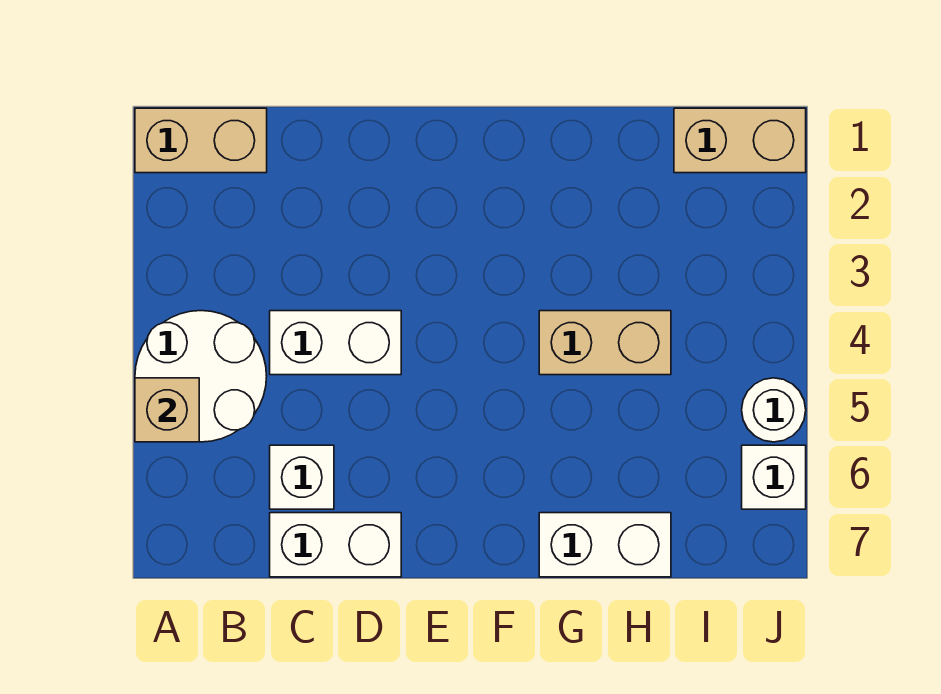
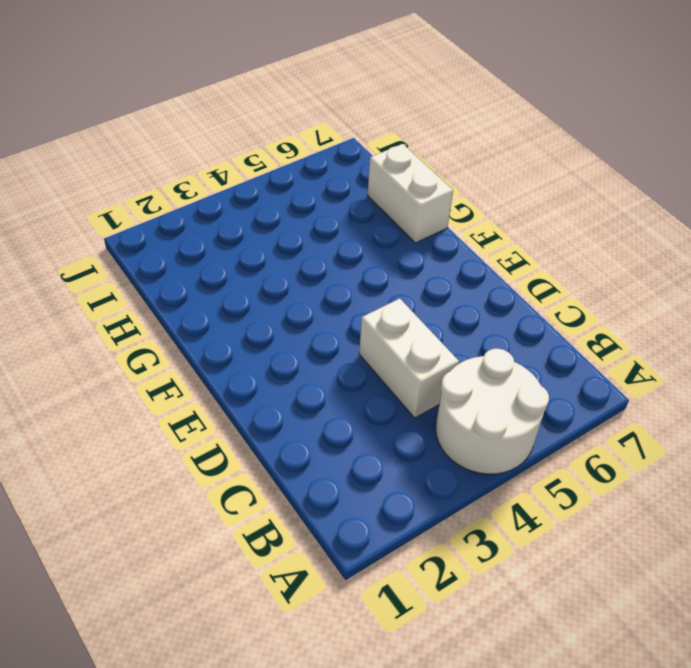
none -> tan brick A1:B1 level 1
none -> white brick C6 level 1

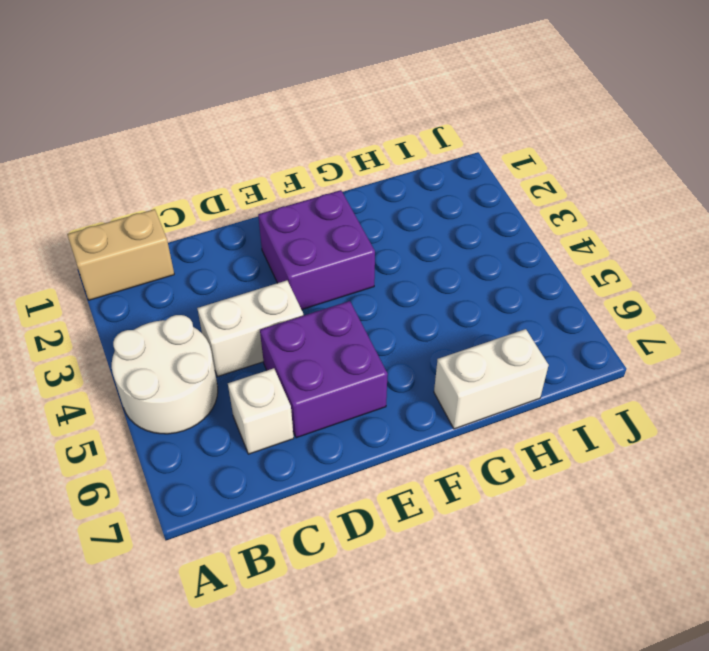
purple brick D5:E6 level 1 -> none
purple brick E2:F3 level 1 -> none
none -> white brick C7:D7 level 1
none -> tan brick G4:H4 level 1

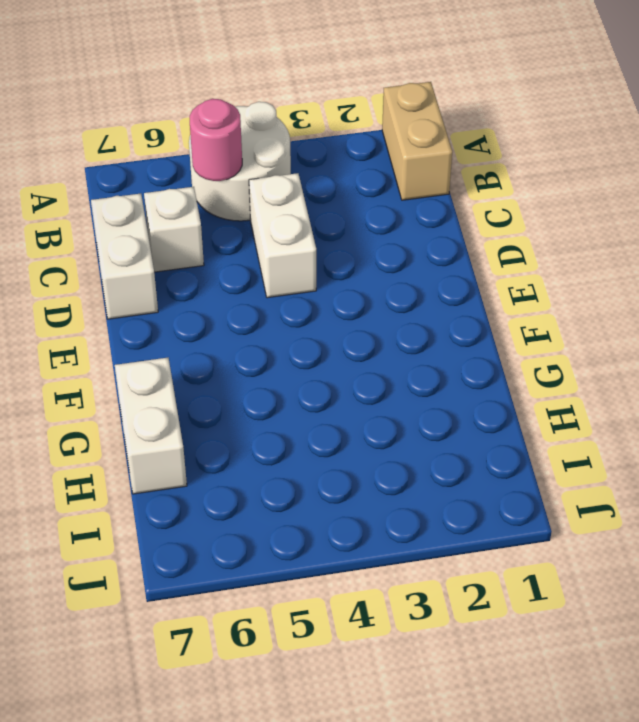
pink round brick B5 level 2 -> none
none -> tan brick G4:H4 level 1
none -> tan brick I1:J1 level 1

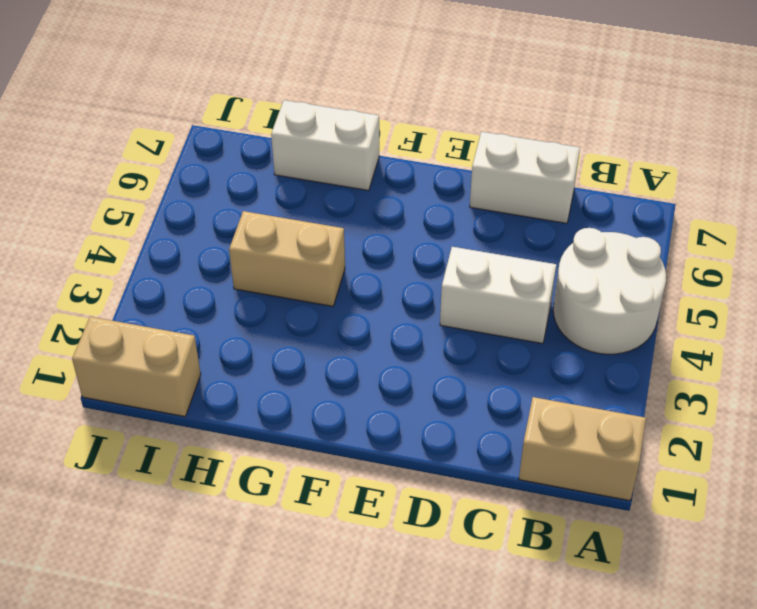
none -> white brick C6 level 1
none -> white round brick J5 level 1

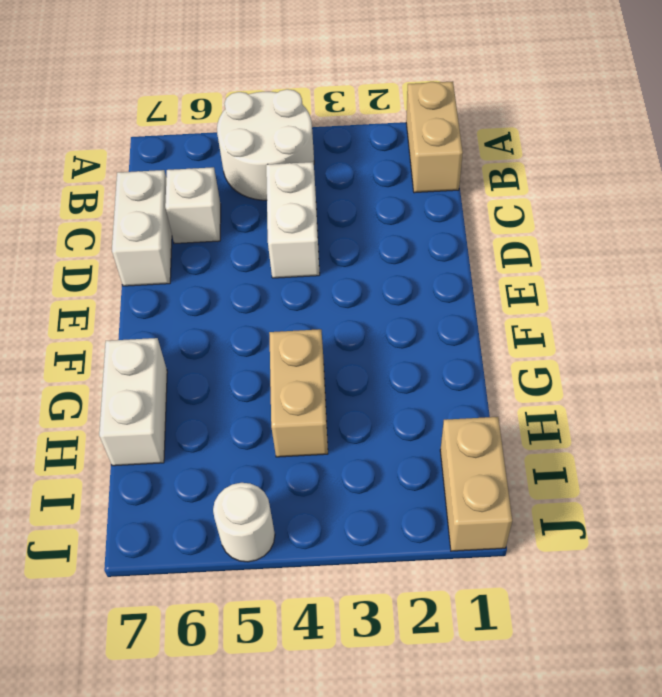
none -> white brick J6 level 1
none -> tan brick A5 level 2

